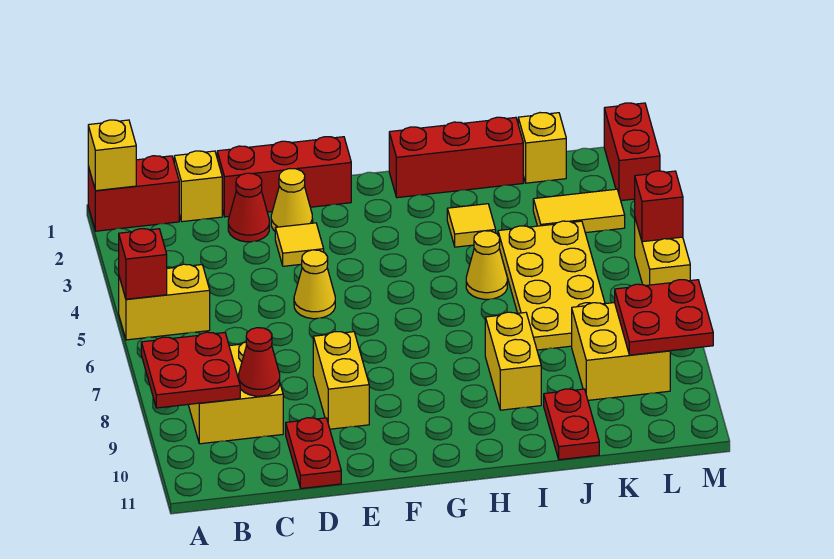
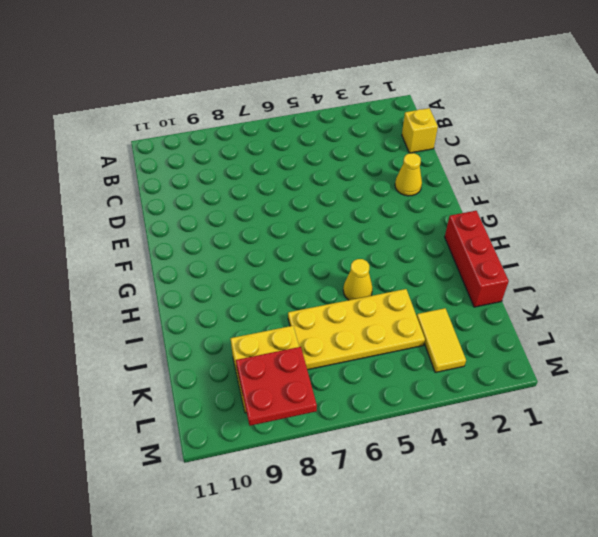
none -> red brick A1:B1 level 1
none -> yellow brick A5:B5 level 1
none -> yellow brick B8:C9 level 1

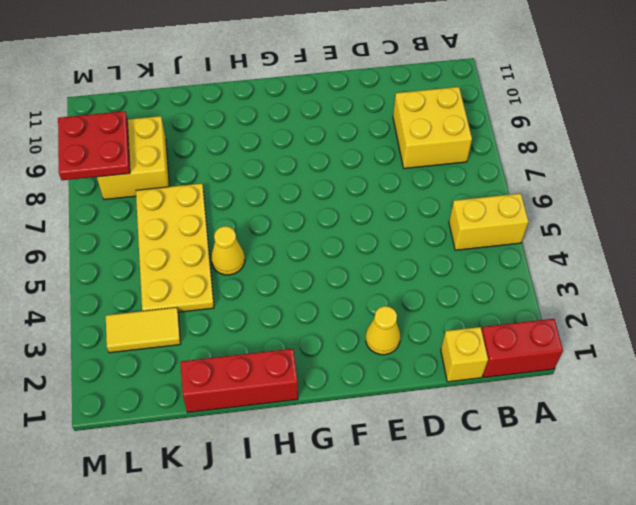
none -> red brick D1:F1 level 1
none -> red cone D2 level 1
none -> red plate D10:D11 level 1

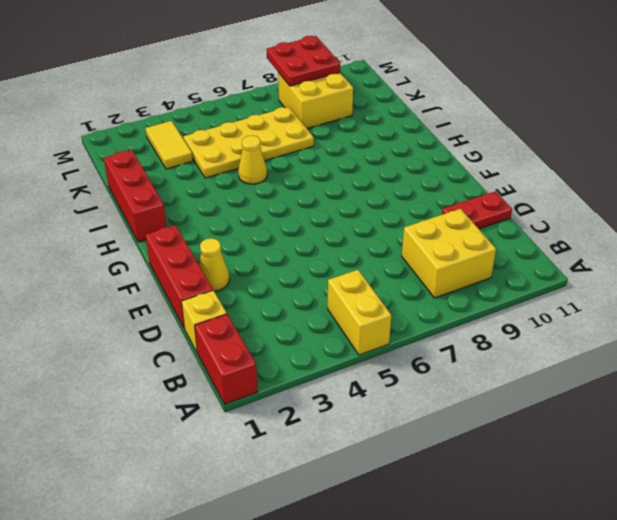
none -> red cone D2 level 1
none -> yellow tile E3 level 1
none -> yellow cone E5 level 1

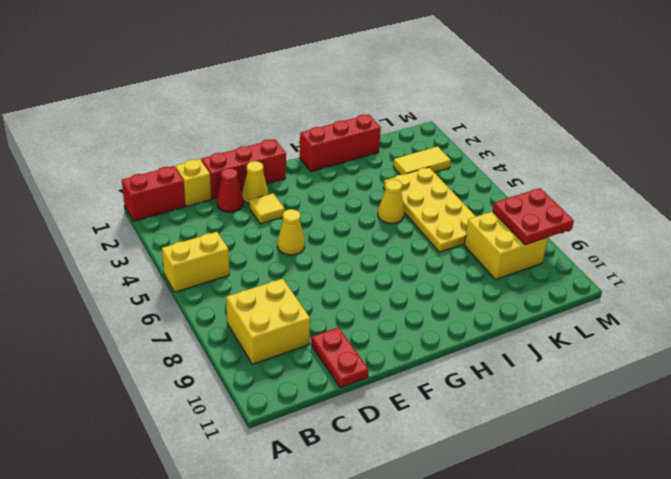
none -> yellow brick E8:E9 level 1
none -> yellow tile I3 level 1
none -> yellow brick I8:I9 level 1

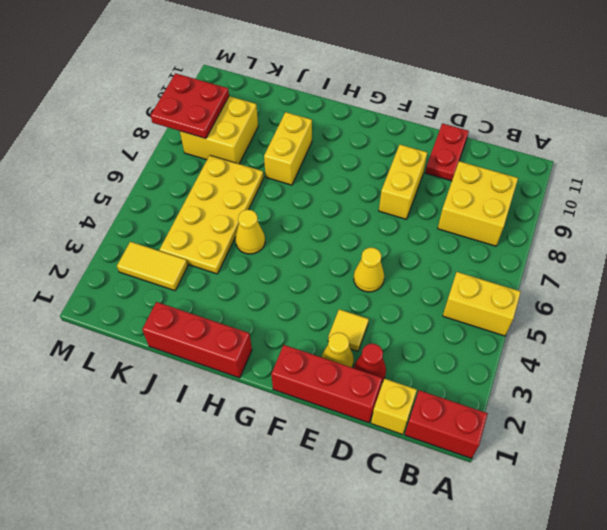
none -> yellow tile I3 level 1
none -> red plate J10:J11 level 1
none -> yellow brick K1 level 1

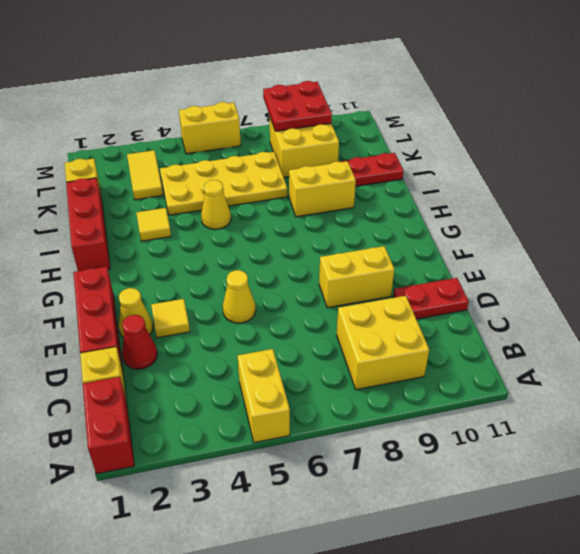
none -> red brick M1:M2 level 1
none -> yellow brick A1 level 2
none -> red brick A5 level 2

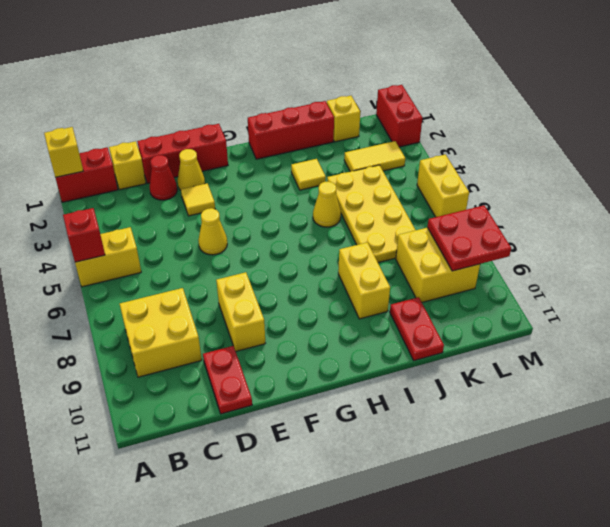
none -> red plate A8:B9 level 2
none -> red cone C9 level 2
none -> red brick M5 level 2

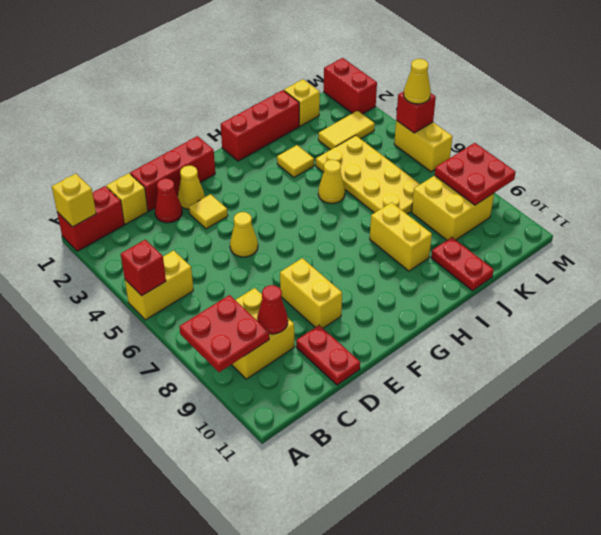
yellow cone M5 level 3 -> none

